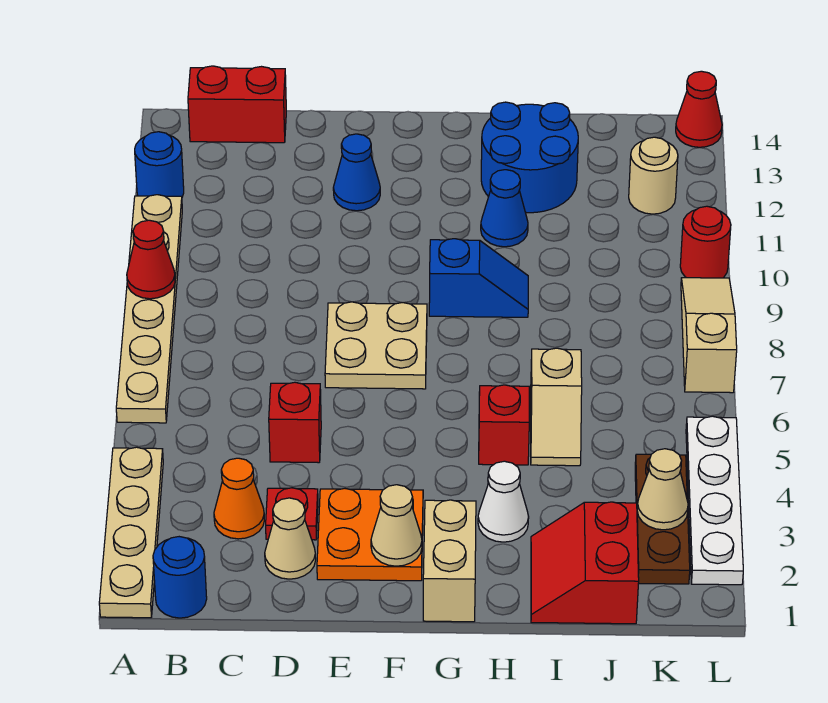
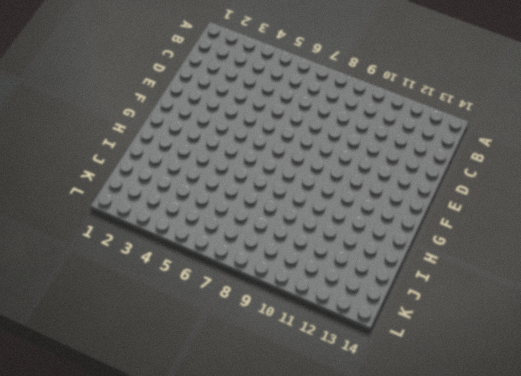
none -> tan plate A1:A4 level 1
none -> tan plate A6:A11 level 1
none -> blue round brick A12 level 1

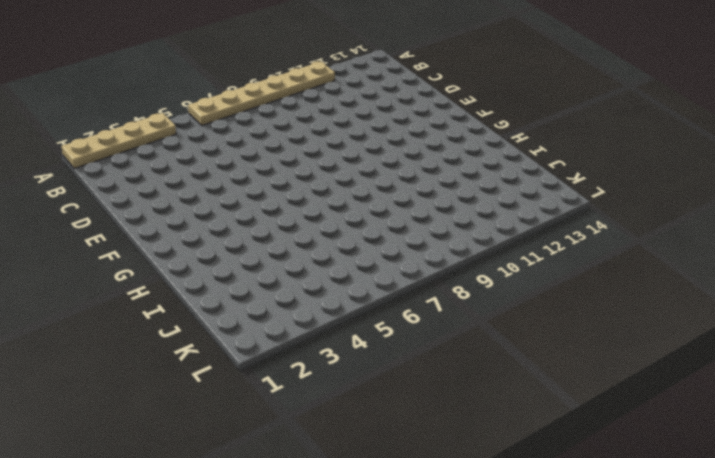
none -> blue round brick A12 level 1
none -> blue round brick B1 level 1
none -> red brick B14:C14 level 1

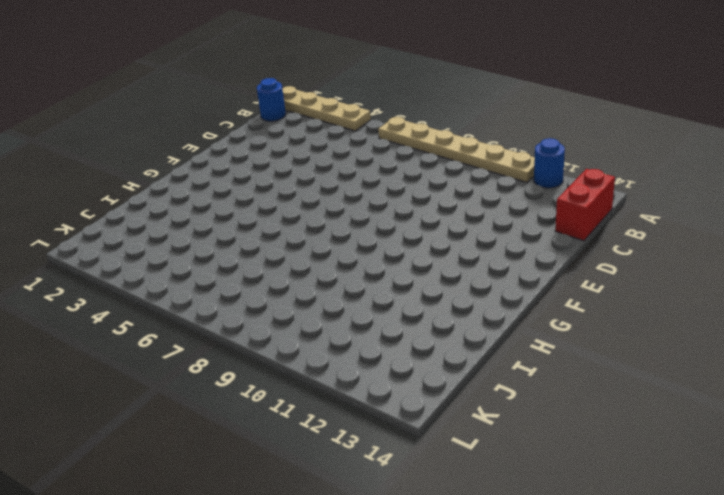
none -> orange cone C3 level 1
none -> tan cone D2 level 1
none -> red plate D3 level 1

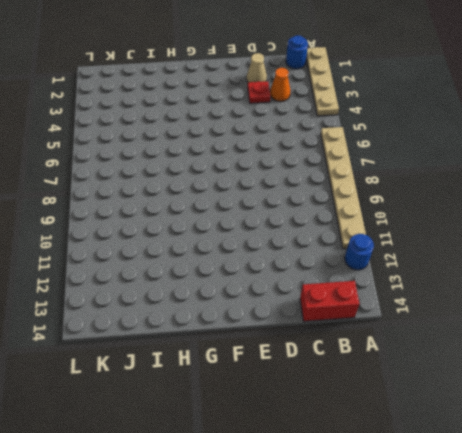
none -> red brick D5 level 1
none -> orange plate E2:F3 level 1
none -> tan plate E7:F8 level 1

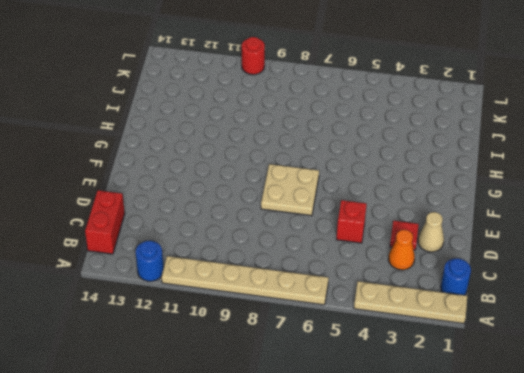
none -> orange plate E2:F3 level 1
none -> blue cone E12 level 1
none -> tan brick G1:G2 level 1

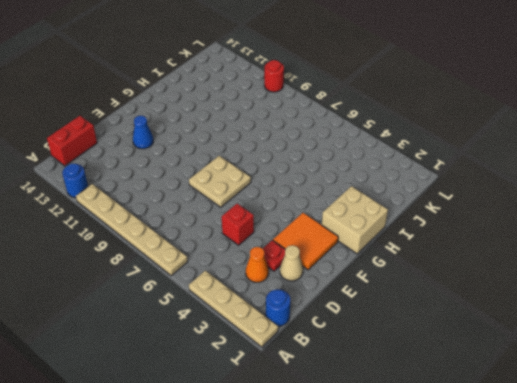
orange tile E2:F3 level 1 -> orange plate E2:F3 level 1
tan brick G1:H2 level 1 -> tan brick G1:G2 level 1
none -> blue slope G9:H9 level 1 top G
none -> white cone H3 level 1
none -> red brick H5 level 1

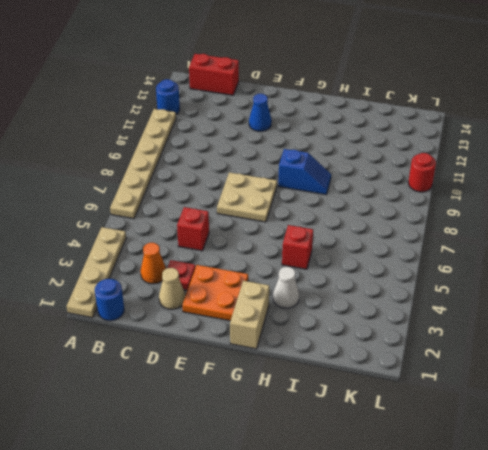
none -> blue cone H11 level 1
none -> blue round brick H12:I13 level 1
none -> red slope I1:J2 level 1 top J

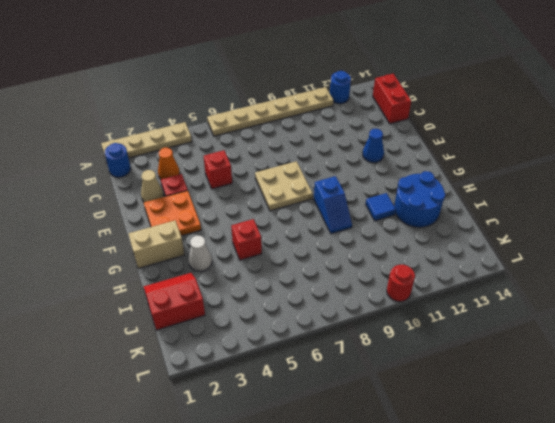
blue tile H11 level 1 -> blue cone H11 level 1
none -> tan slope I5:I6 level 1 top 6
none -> brown plate K2:K4 level 1
none -> tan round brick K12 level 1

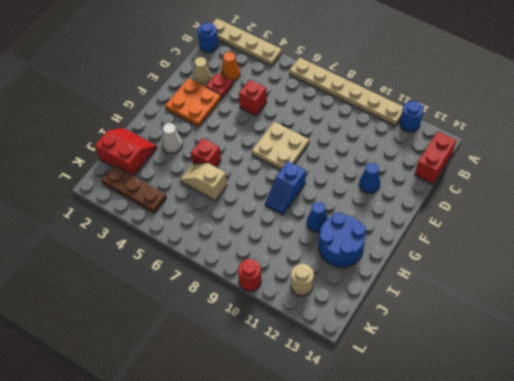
none -> tan brick G1:G2 level 1
none -> white plate L2:L5 level 1
none -> tan slope L7:L9 level 1 top 7

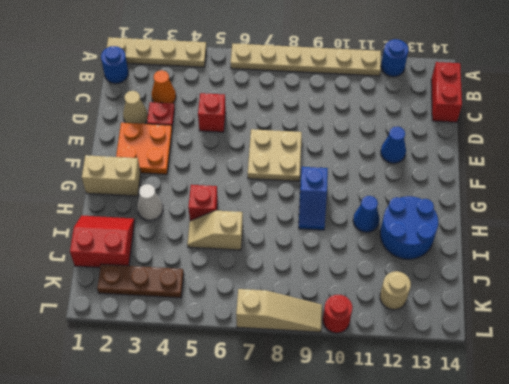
none -> white plate L2:L5 level 1
none -> red cone L14 level 1
none -> red cone A9 level 2

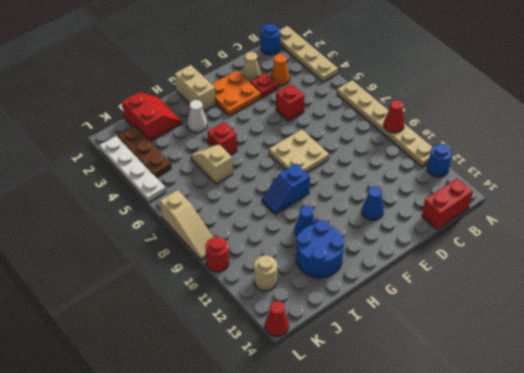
none -> tan cone F2 level 2
none -> tan cone K3 level 2

